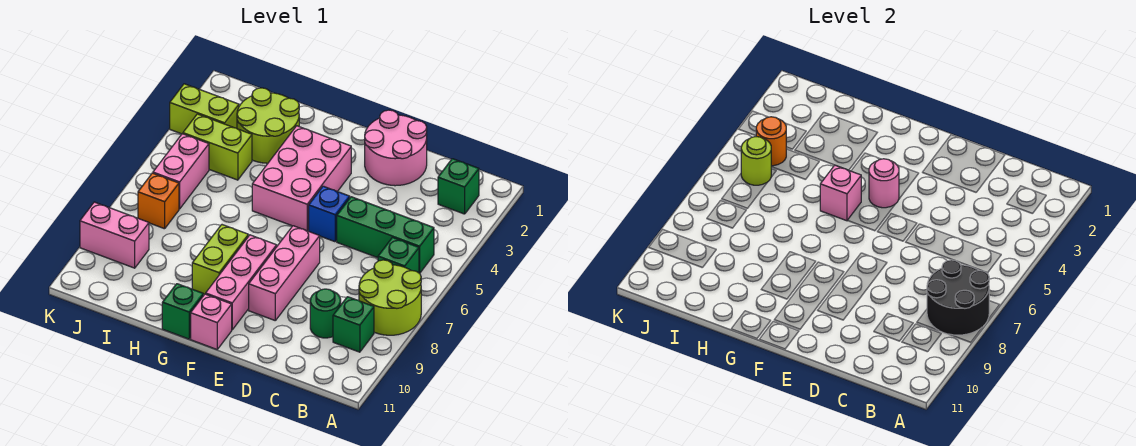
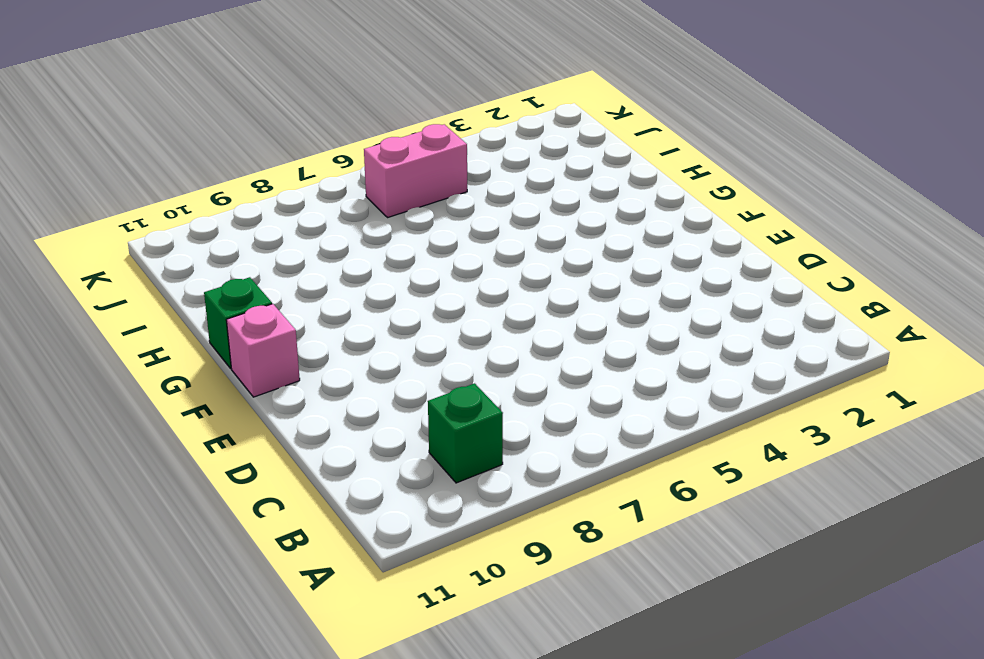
none -> lime round brick A7:B8 level 1
none -> green brick B2 level 1
none -> green brick B5:D5 level 1

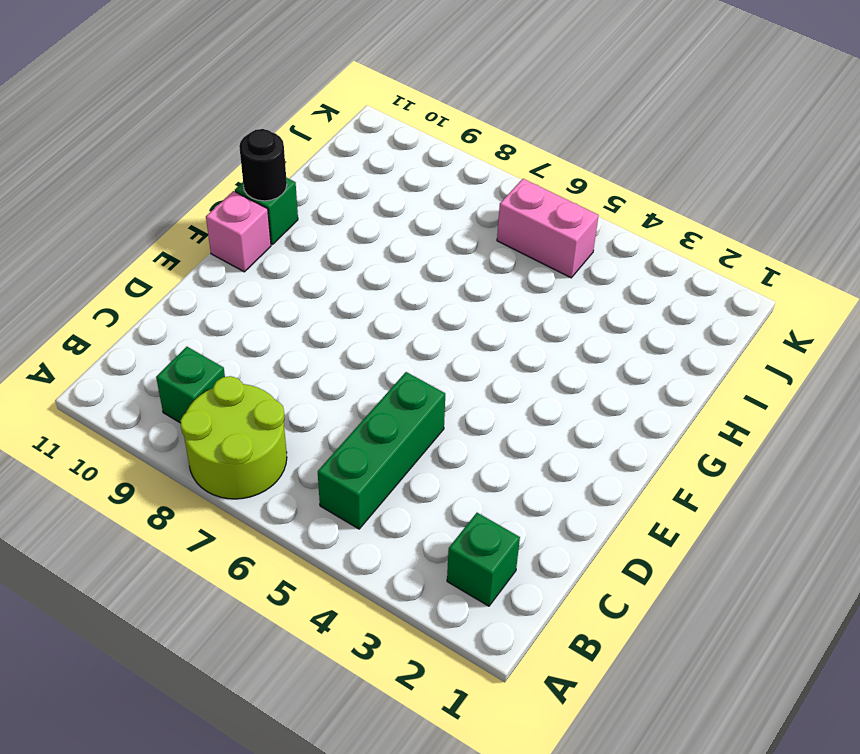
black round brick G11 level 2 -> none
none -> green brick B6 level 1
none -> green round brick C9 level 1
none -> pink round brick D1:E2 level 1

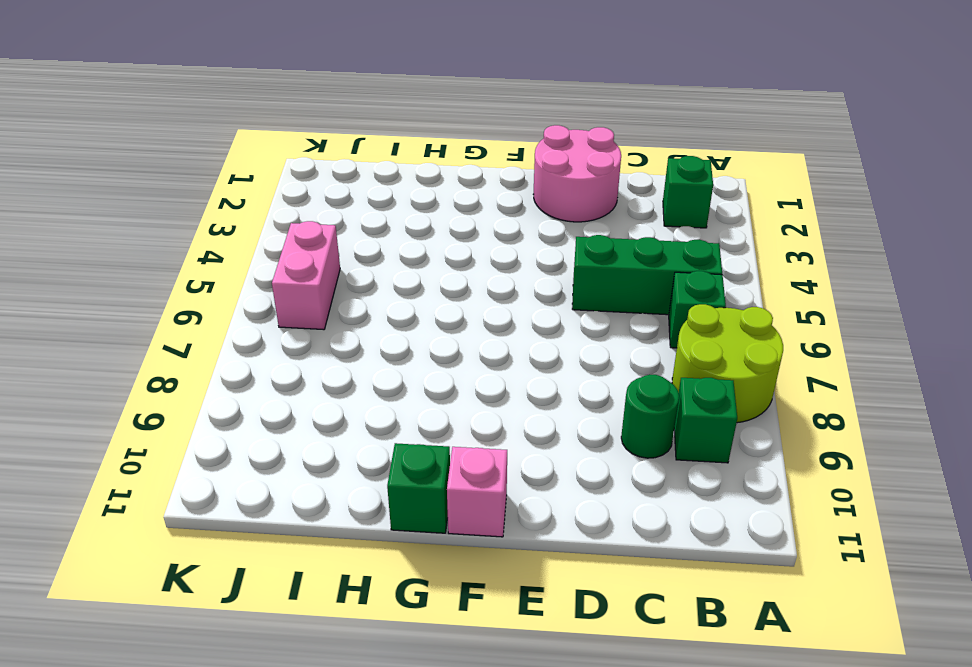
none -> blue brick E5 level 1
none -> pink brick E7:E9 level 1
none -> pink brick F3:G5 level 1

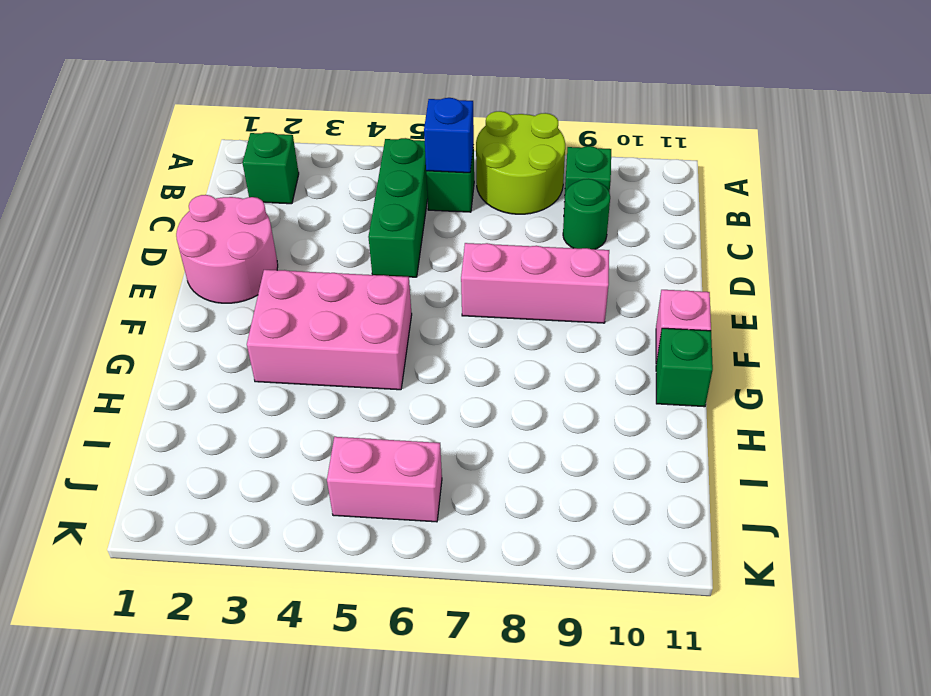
blue brick B6 level 2 -> blue brick E5 level 1
none -> pink brick F8:F10 level 1
none -> lime brick G8:G9 level 1
none -> lime round brick H2:I3 level 1

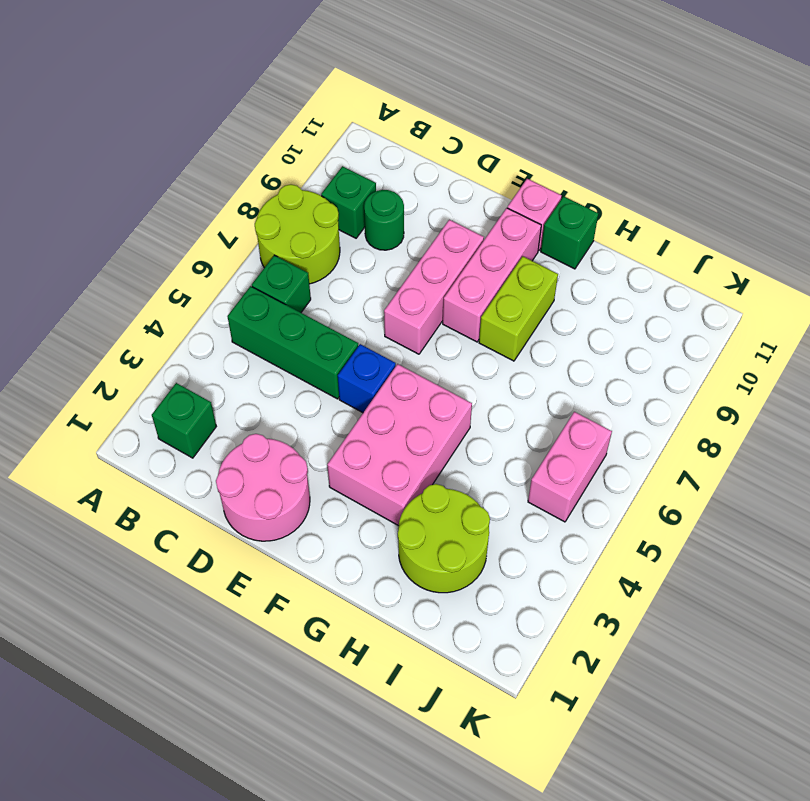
none -> lime brick I4:J4 level 1
none -> lime brick J3:K3 level 1
none -> orange brick J7 level 1

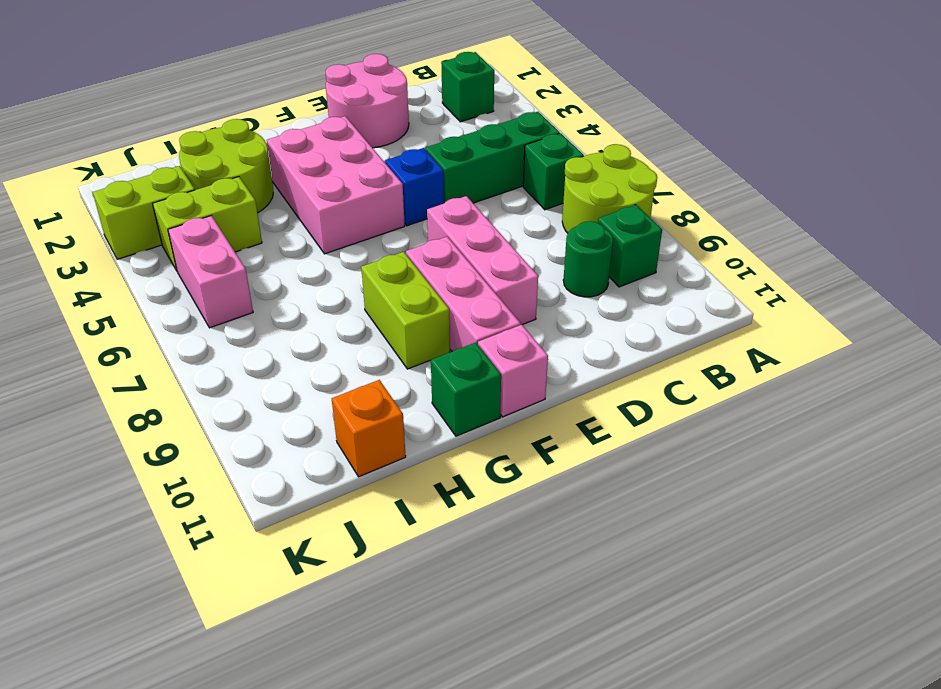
orange brick I11 level 1 -> orange brick J7 level 1
none -> pink brick J9:K9 level 1
none -> black round brick A7:B8 level 2
none -> pink round brick F4 level 2

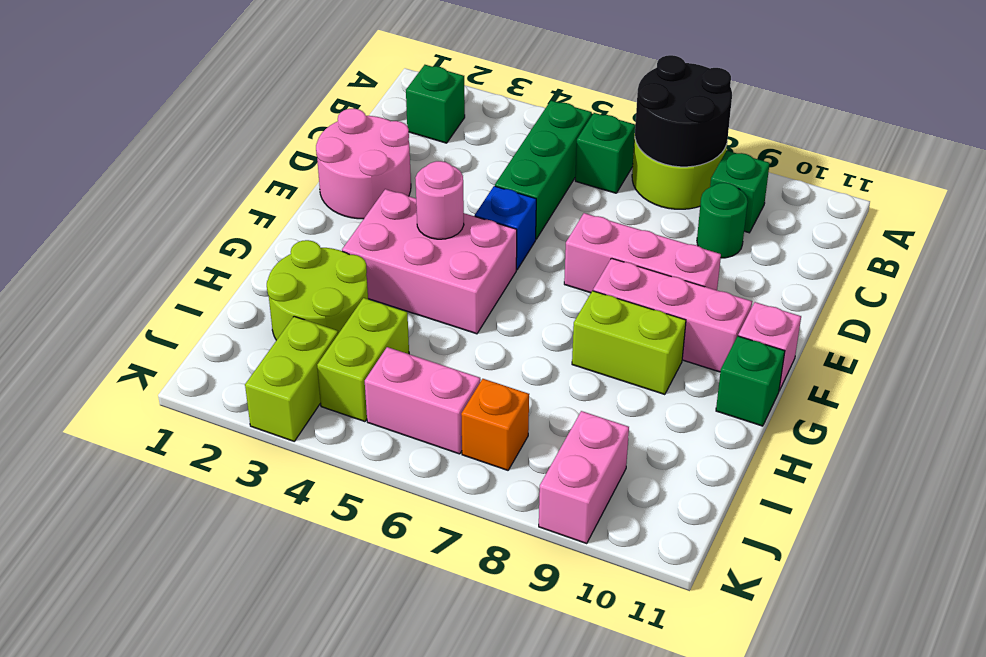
none -> pink brick G5 level 2
none -> orange round brick J4 level 2
none -> lime round brick J5 level 2

